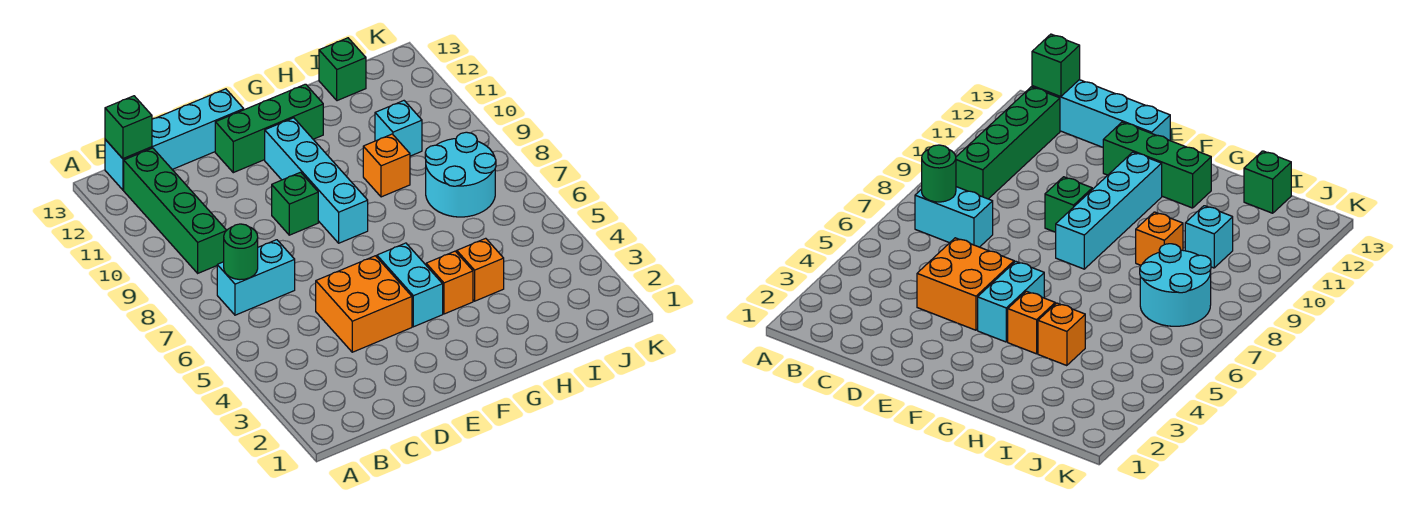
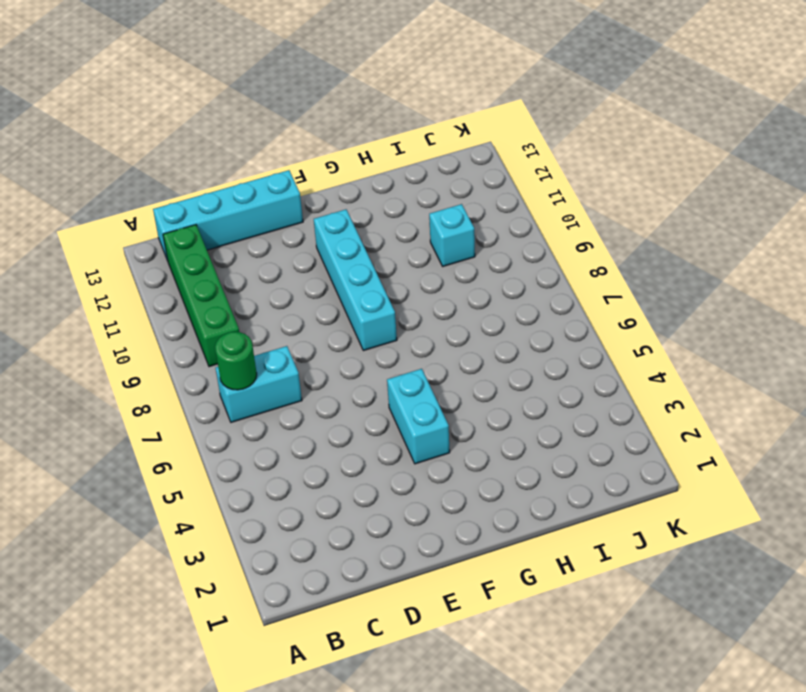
none -> orange brick D4:E5 level 1
none -> green brick E9 level 1
none -> green brick E12:G12 level 1

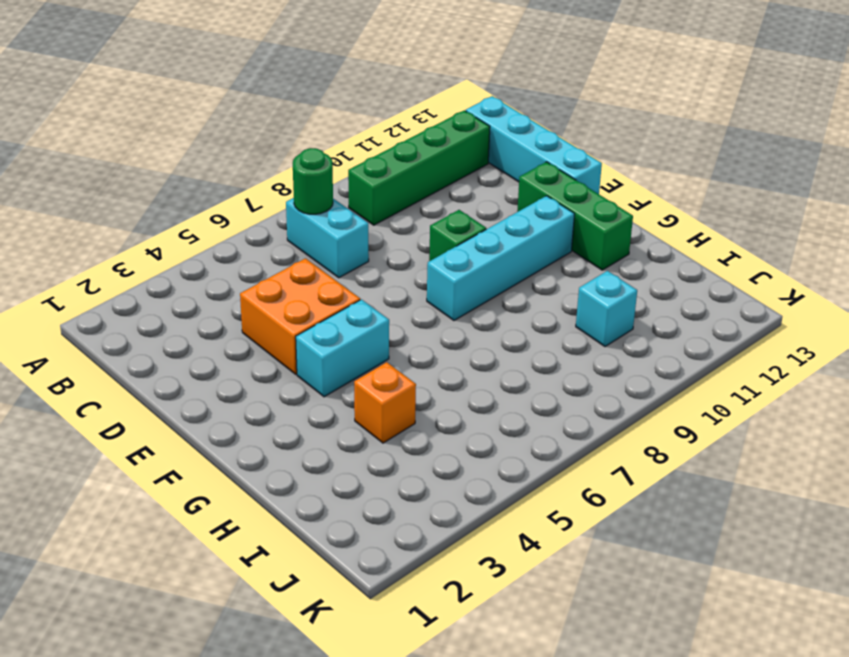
none -> orange brick G4 level 1
none -> orange brick H9 level 1
none -> cyan round brick I7:J8 level 1

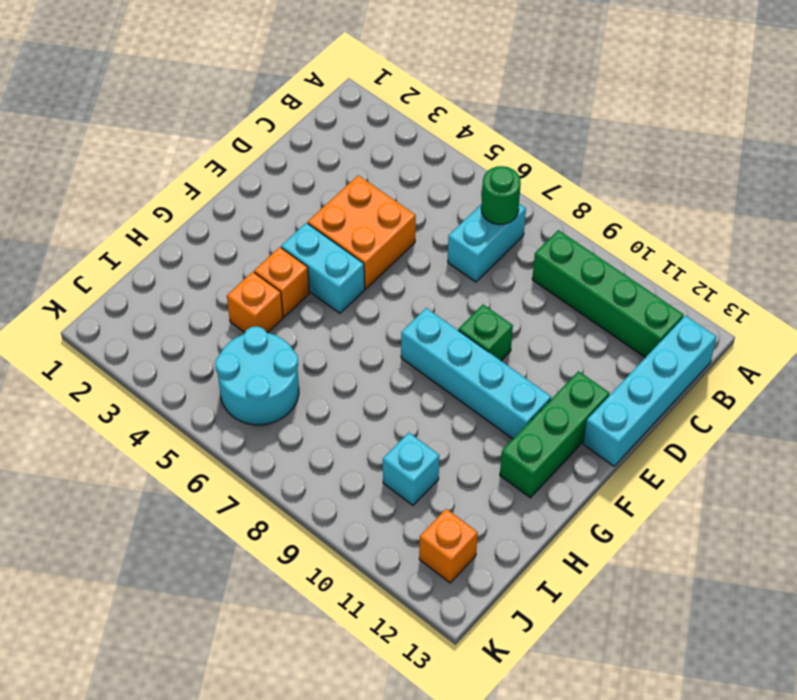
cyan round brick I5:J6 level 1 -> cyan round brick I7:J8 level 1
orange brick J12 level 1 -> orange brick H9 level 1
none -> green brick I13 level 1
none -> green brick B13 level 2

